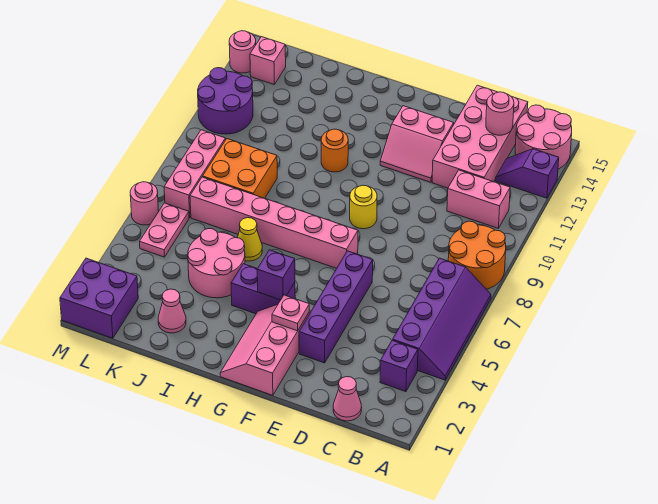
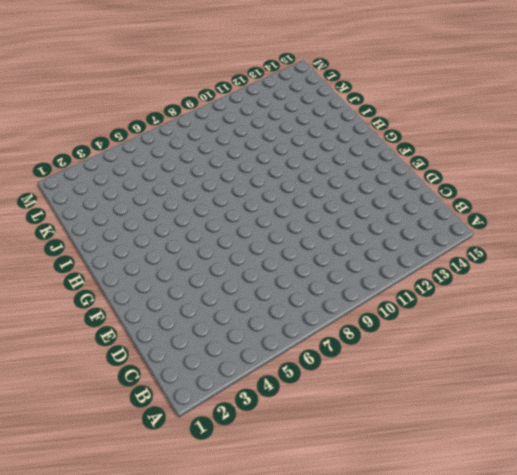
none -> purple slope A4:B7 level 1 top B
none -> orange round brick A8:B9 level 1
none -> purple slope A13:B13 level 1 top A

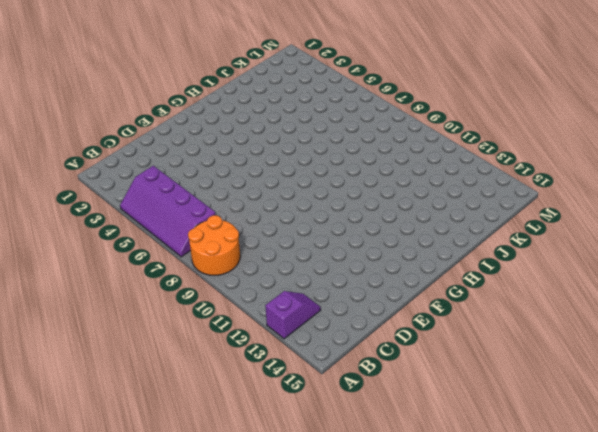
none -> pink round brick A14:B15 level 1
none -> purple brick B3 level 1
none -> pink brick B11:C11 level 1

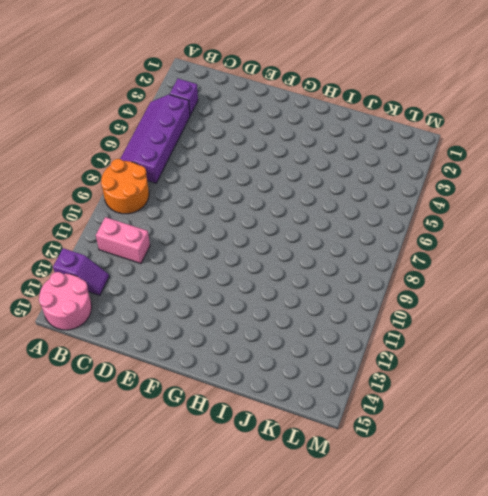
none -> pink cone C1 level 1
none -> pink brick C12:D15 level 1
none -> purple brick E3:E6 level 1

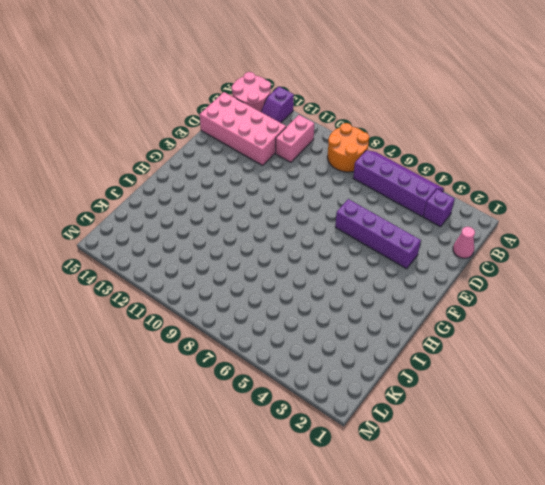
none -> pink slope E12:F13 level 1 top 13
none -> pink slope F1:G3 level 1 top F
none -> pink brick F7:K7 level 1

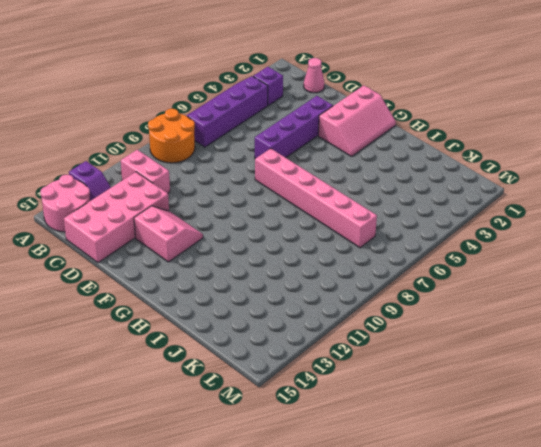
none -> yellow round brick F9 level 1
none -> purple brick G4:H4 level 1
none -> orange round brick H11 level 1

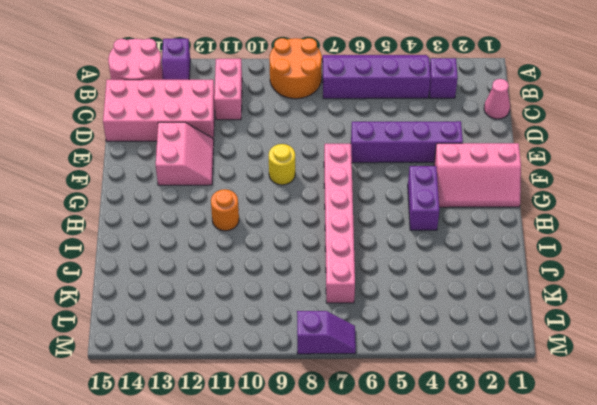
purple slope M7:M8 level 1 top 8 -> none
none -> pink round brick I4:J5 level 1
none -> yellow cone I6 level 1
none -> pink cone J2 level 1

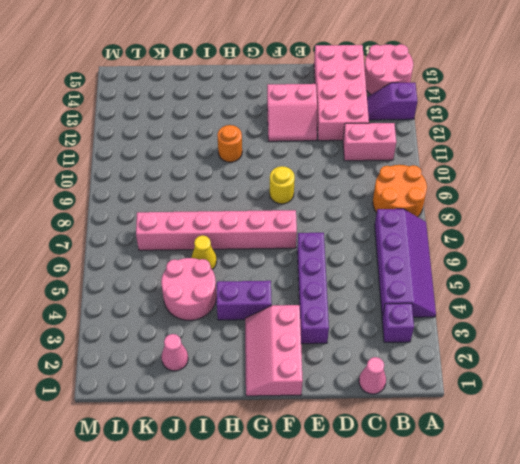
none -> orange brick J8:K9 level 1
none -> purple brick L1:M2 level 1
none -> pink plate L5:L6 level 1

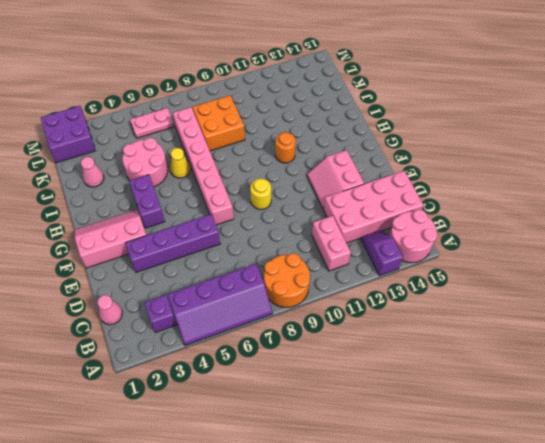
none -> pink brick L7:L9 level 1
none -> purple round brick L11:M12 level 1
none -> pink brick L14 level 1

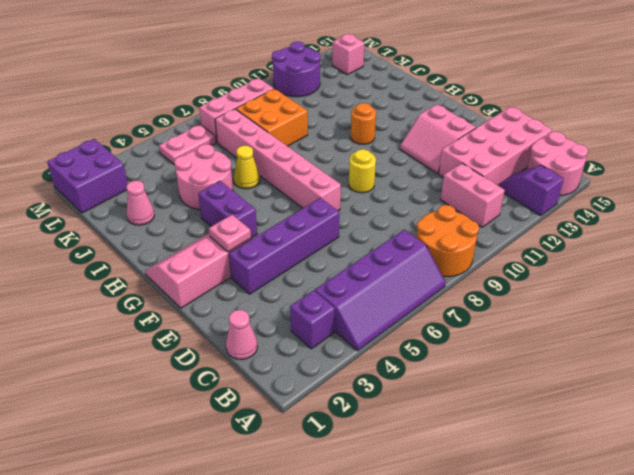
none -> pink round brick M6 level 1
none -> pink round brick M14 level 1
none -> pink round brick C14 level 2

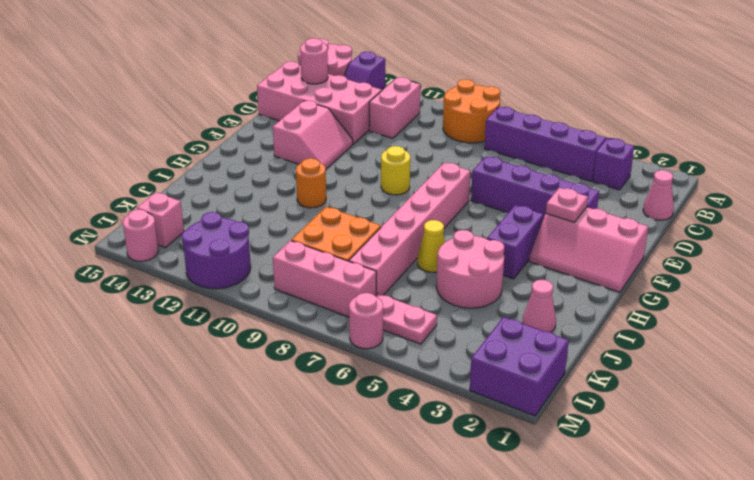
none -> purple brick G4 level 2

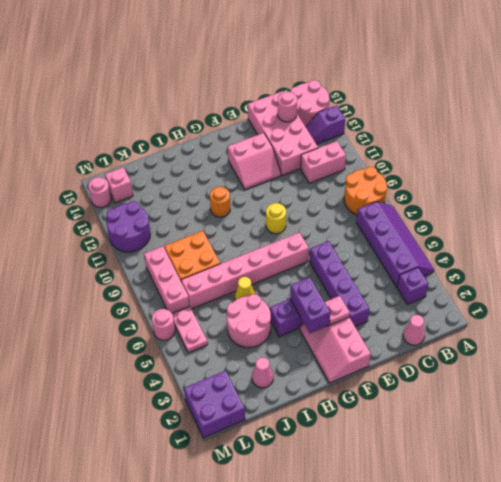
purple brick G3:G4 level 2 -> purple brick G4 level 2

